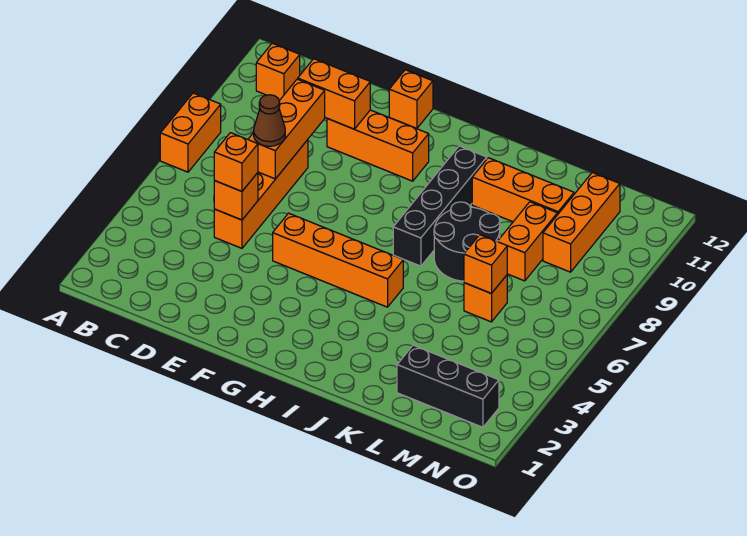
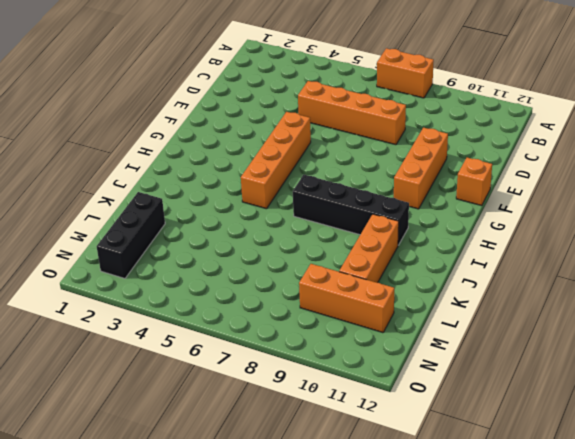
none -> orange brick B11 level 1
none -> black round brick J7:K8 level 1
none -> orange brick L6 level 1

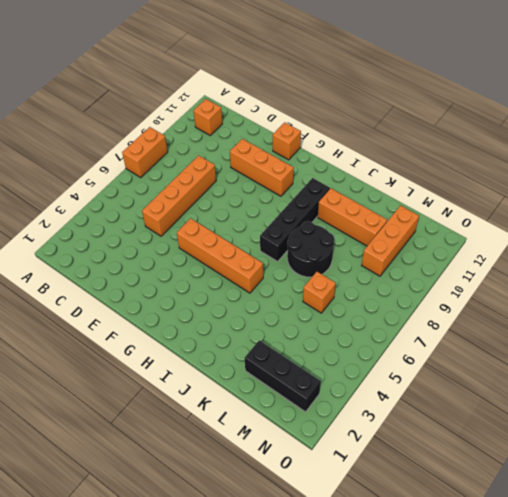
none -> orange brick L8:L9 level 1
none -> orange brick D5 level 2
none -> orange brick D7:D9 level 2

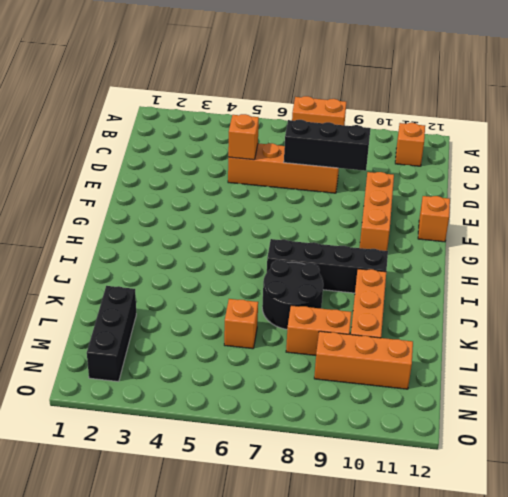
black brick D7:D9 level 2 -> orange brick D7:D9 level 2
none -> orange brick F5:I5 level 1
none -> orange brick D10:E10 level 2
none -> orange brick L6 level 2

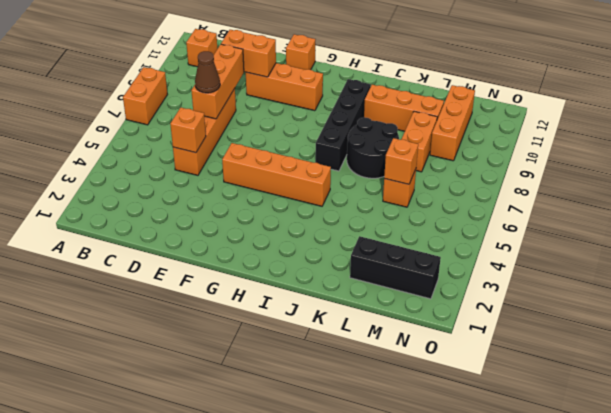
none -> orange brick D5 level 3

